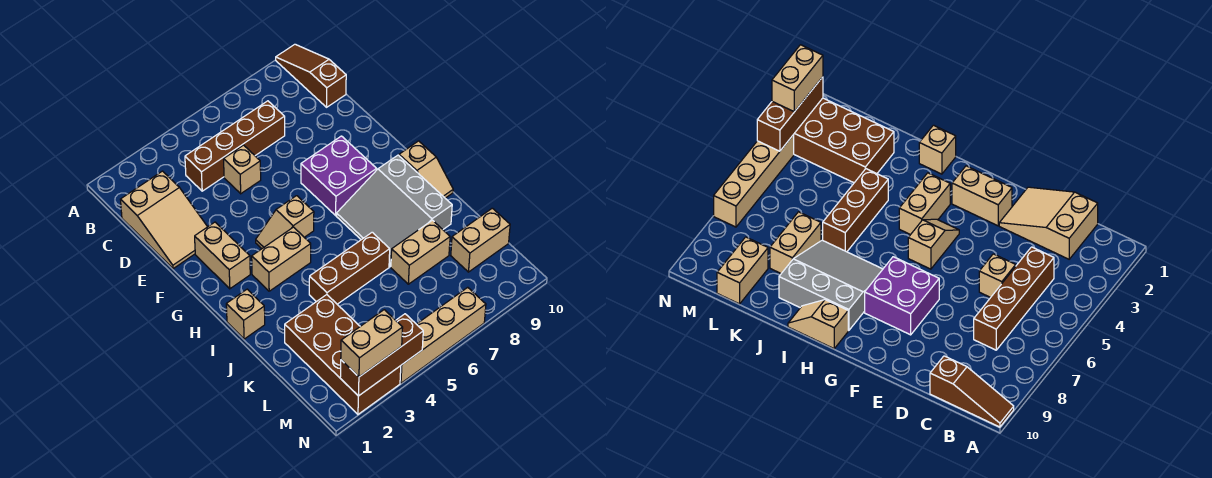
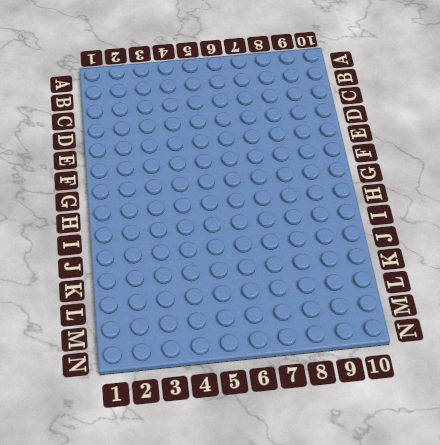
none -> brown slope A10:C10 level 1 top C
none -> tan slope C1:E2 level 1 top C
none -> brown brick C4:C7 level 1

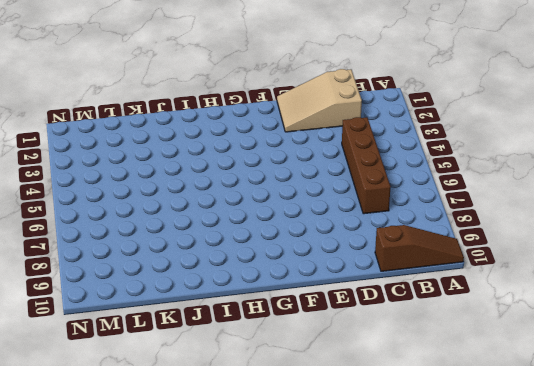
none -> tan brick D5 level 1
none -> tan brick F2:G2 level 1
none -> purple brick F7:G8 level 1

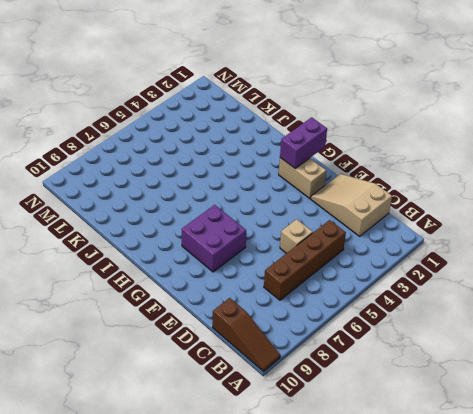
purple brick G1:G2 level 2 -> none
none -> tan slope G4:G5 level 1 top 5
none -> tan brick H3:H4 level 1
none -> grey slope H7:J9 level 1 top 9

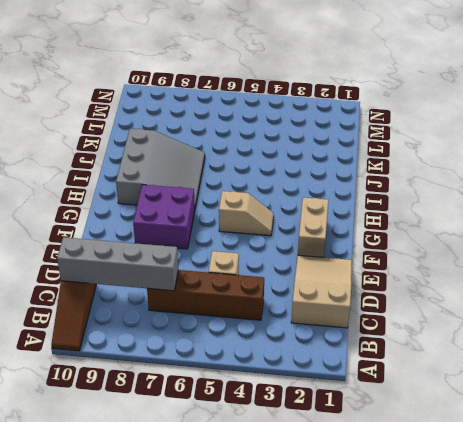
grey brick C7:C10 level 2 -> none
none -> tan brick H3:H4 level 1
none -> tan slope H10:I10 level 1 top H
none -> tan brick I1 level 1

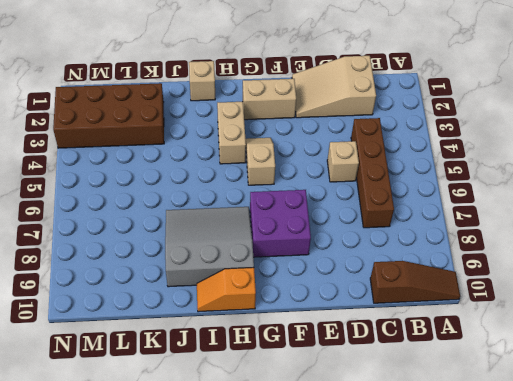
orange slope H10:I10 level 1 top H -> tan slope H10:I10 level 1 top H
none -> brown brick J4:J6 level 1
none -> tan brick K7:K8 level 1
none -> tan brick L9:L10 level 1

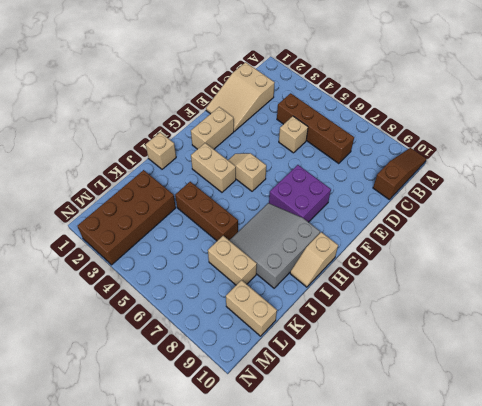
none -> tan brick N4:N7 level 1
none -> brown brick N2:N4 level 2
none -> tan brick N2:N3 level 3

